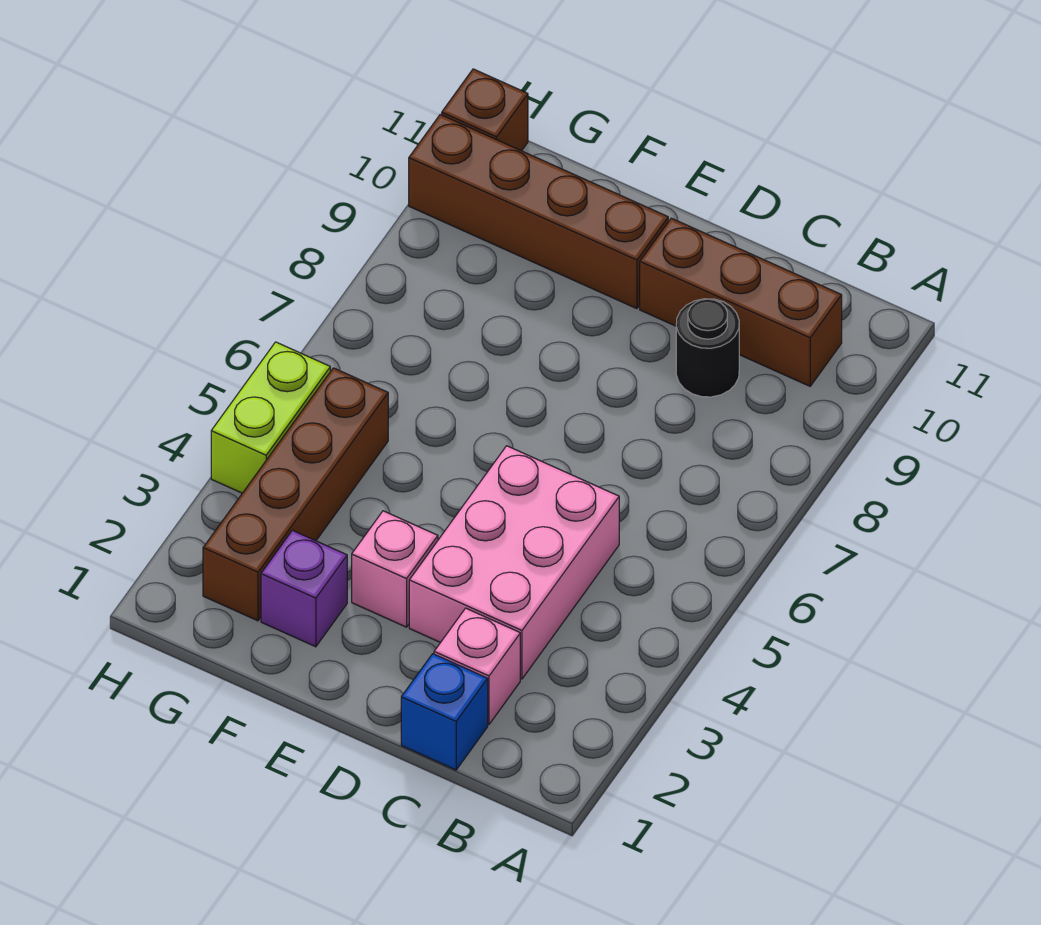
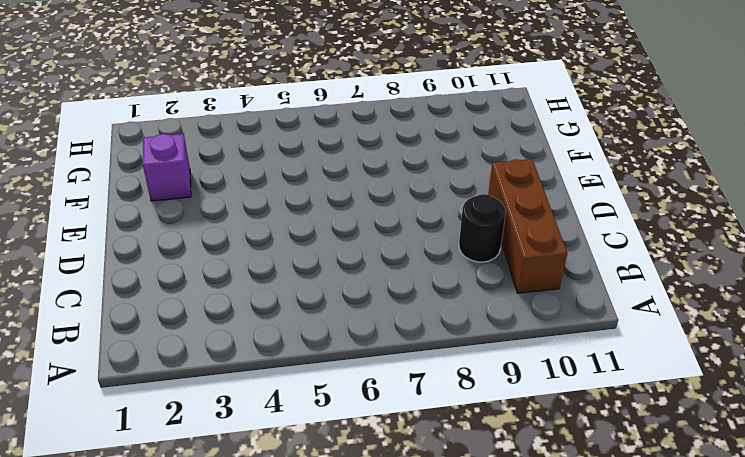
none -> blue brick C1 level 1
none -> pink brick C2 level 1

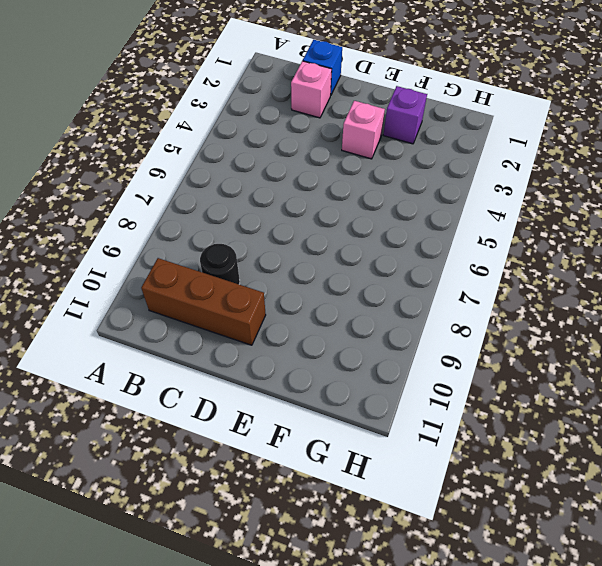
none -> pink brick C3:D5 level 1
none -> brown brick E10:H10 level 1

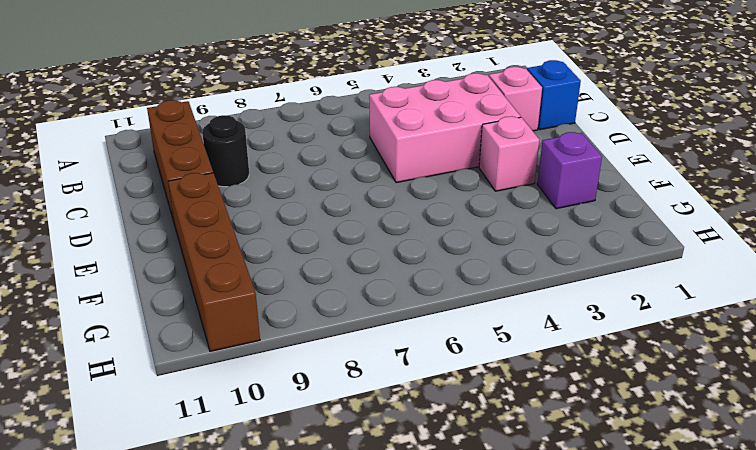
none -> brown brick G2:G5 level 1
none -> lime brick H4:H5 level 1

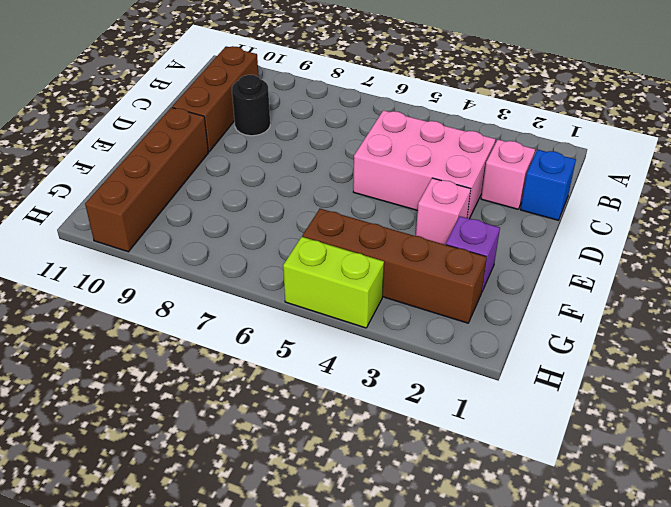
none -> brown brick H11 level 1

